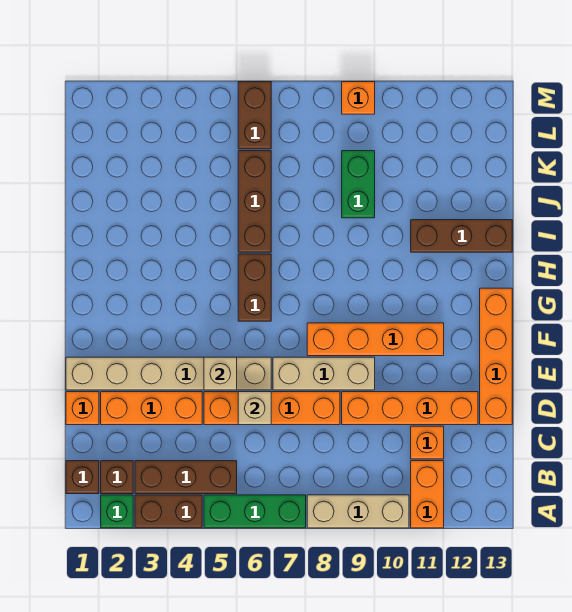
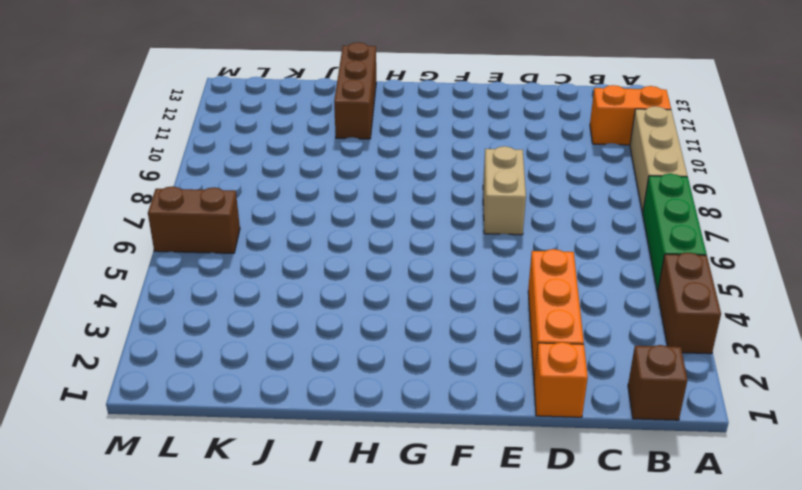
tan brick E7:E8 level 1 -> tan brick E7:E9 level 1
none -> green brick A2 level 1
none -> brown brick B2 level 1
none -> brown brick B3:B5 level 1

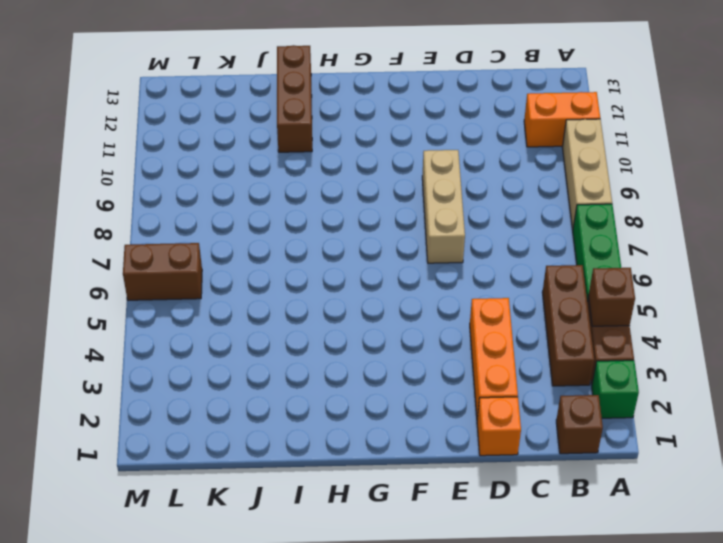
brown brick A4 level 2 -> brown brick B2 level 1
none -> orange brick C11 level 1
none -> orange brick D5:D8 level 1
none -> orange brick D9:D12 level 1

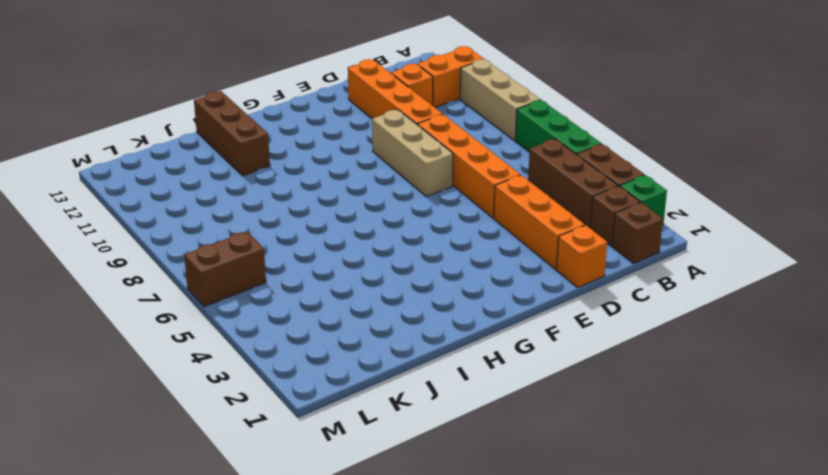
none -> orange brick D13:G13 level 1
none -> tan brick E1:E6 level 1
none -> orange brick F8:F11 level 1

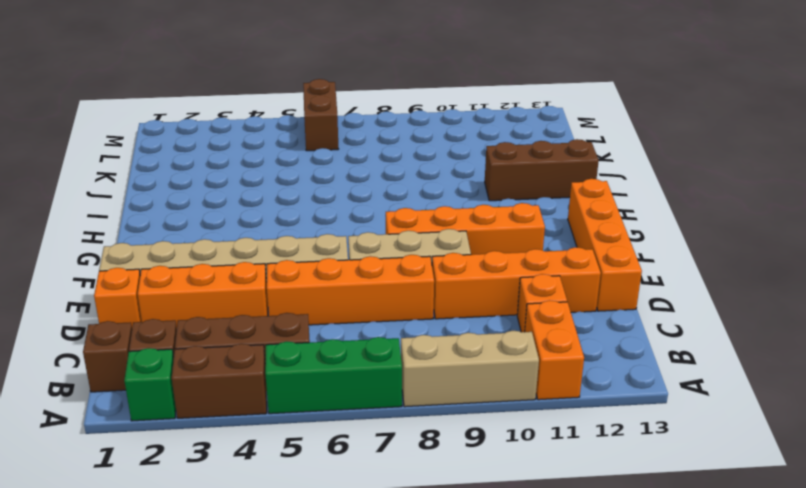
none -> brown brick G6:H6 level 1
none -> brown brick I6:K6 level 1
none -> green brick J9:K9 level 1

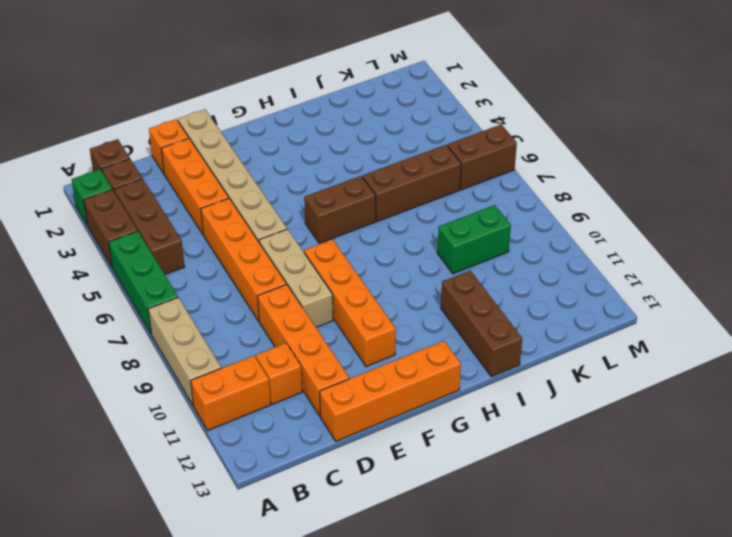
none -> orange brick M9 level 1
none -> tan brick D6 level 2
none -> tan brick E5 level 2

